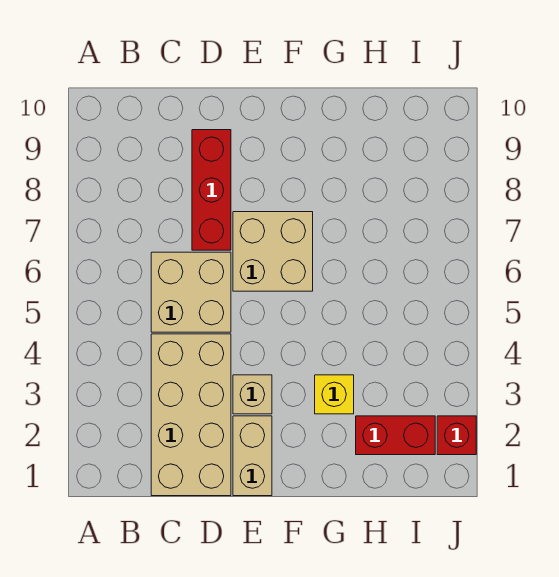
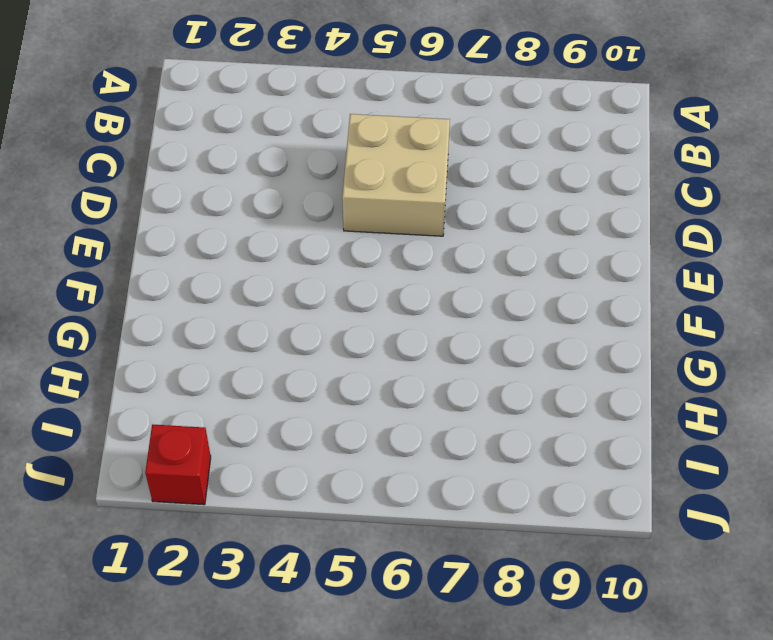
none -> tan brick C1:D4 level 1
none -> red brick D7:D9 level 1

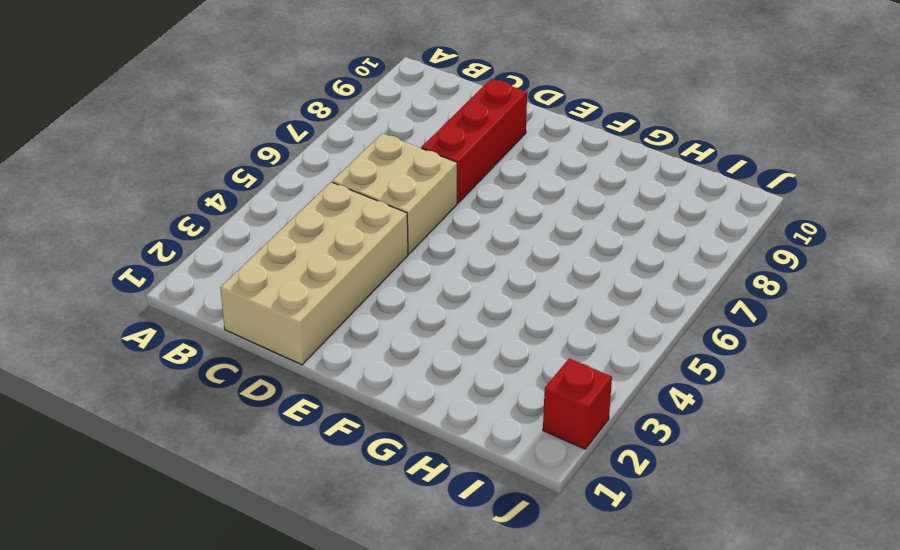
none -> tan brick E1:E2 level 1
none -> tan brick E3 level 1

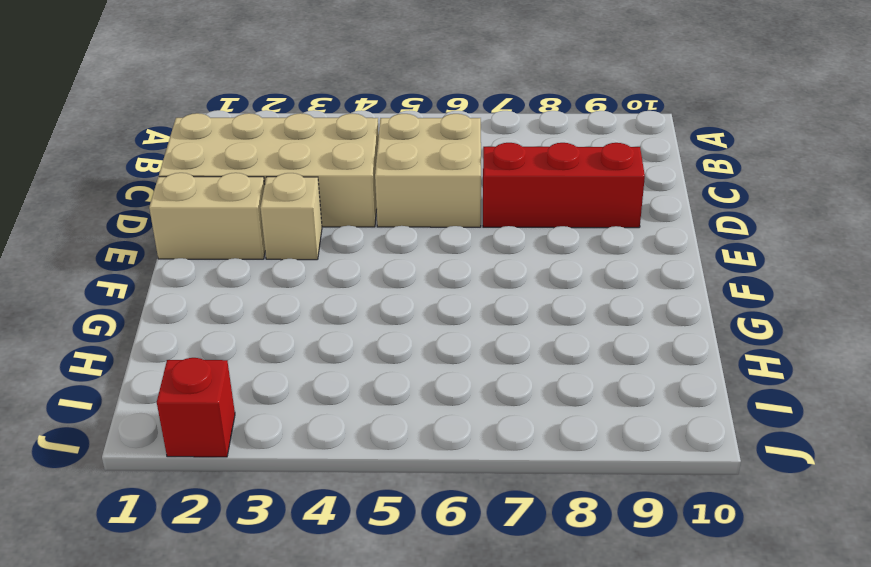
none -> tan brick E6:F7 level 1
none -> yellow brick G3 level 1

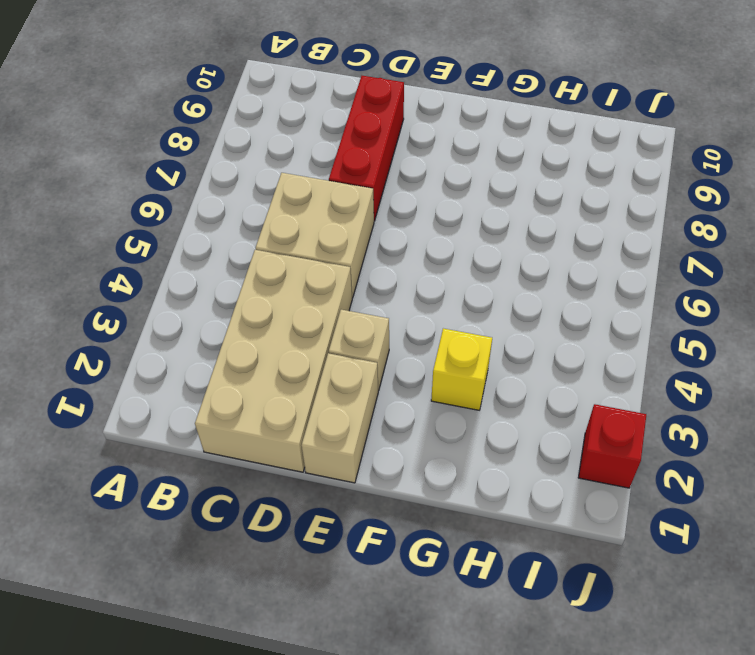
none -> tan brick E6:F7 level 1
none -> red brick H2:I2 level 1

